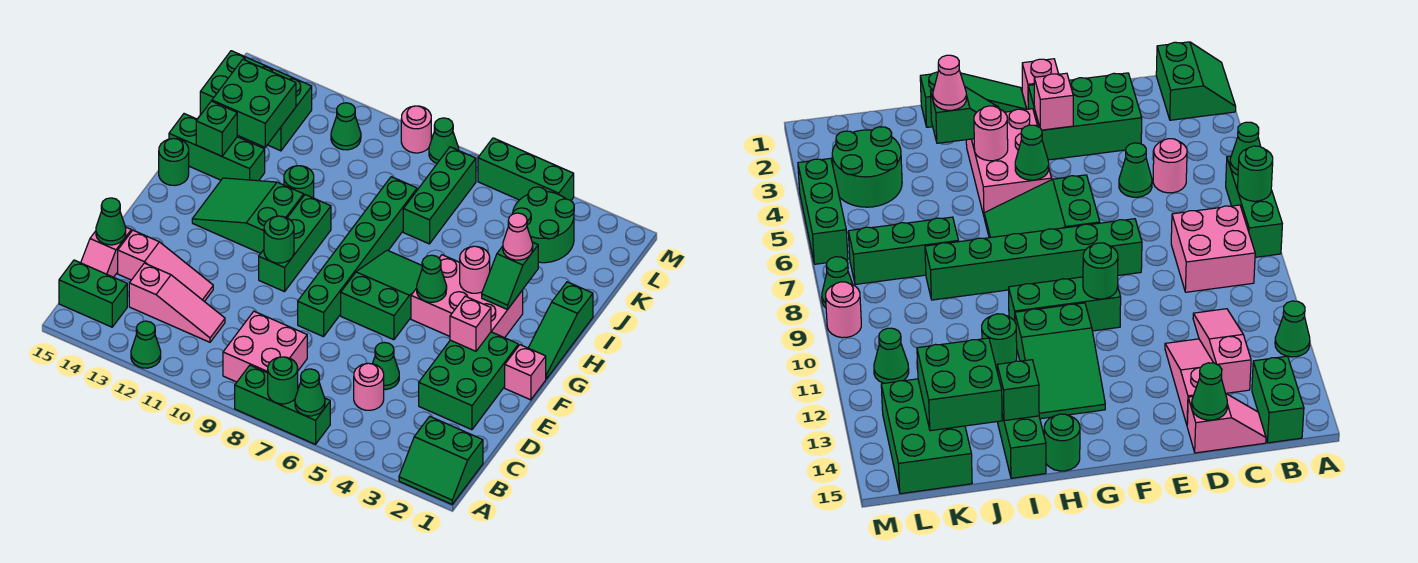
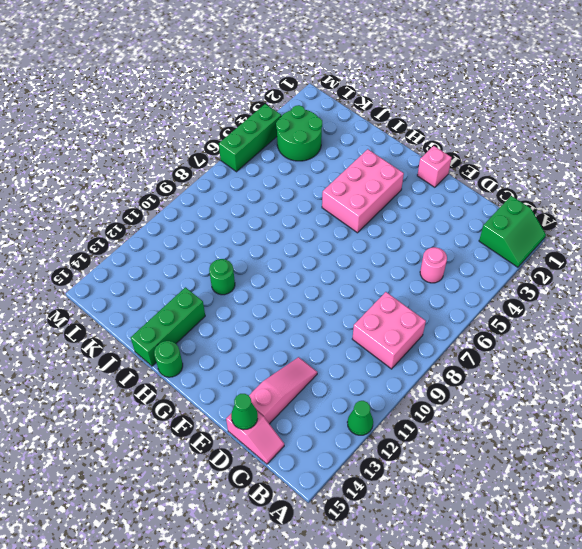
none -> green brick A6:A8 level 1
none -> green brick B14:B15 level 1
none -> pink slope C11:C13 level 1 top 13
none -> green brick D2:F3 level 1

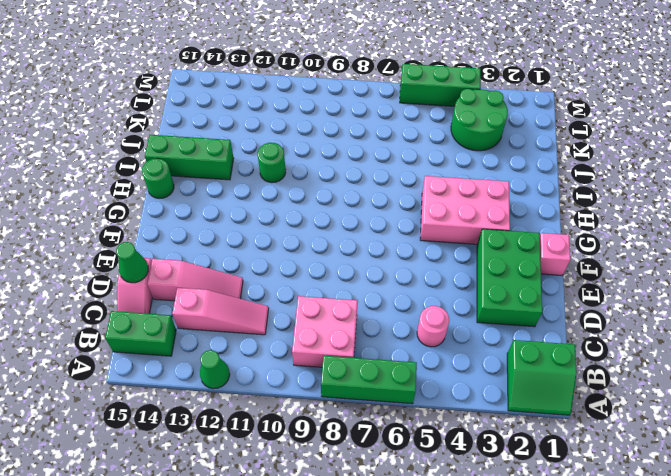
none -> green cone D5 level 1
none -> green brick E8:J8 level 1
none -> green slope F6:H7 level 1 top F
none -> green brick F10:H10 level 1

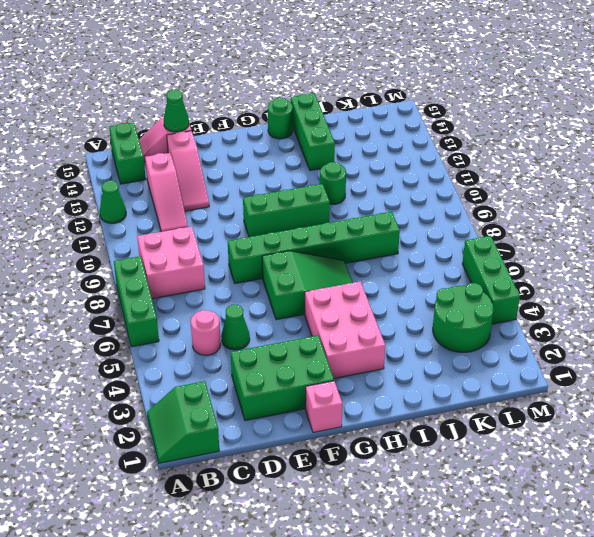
none -> green slope G1:I1 level 1 top I
none -> green slope G11:H13 level 1 top 11
none -> green brick J7:L7 level 1
none -> green brick K13:L15 level 1

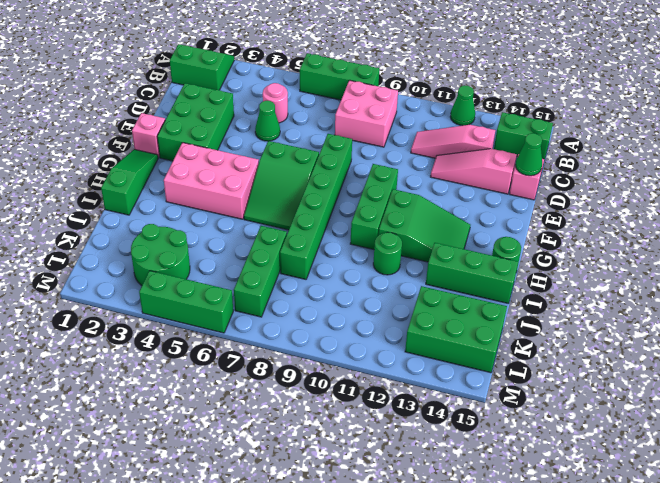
none -> green cone L11 level 1
none -> green cone M8 level 1
none -> pink round brick M9 level 1
none -> green cone A6 level 2

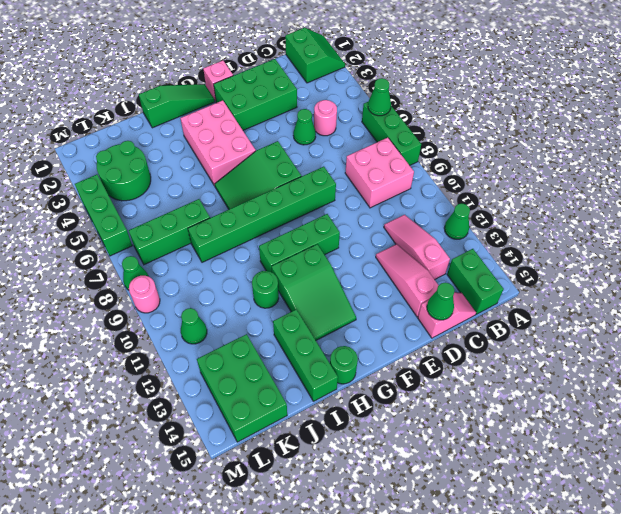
none -> green round brick A7 level 2
none -> pink brick F3 level 2
none -> green round brick F10 level 2
none -> green cone G5 level 2

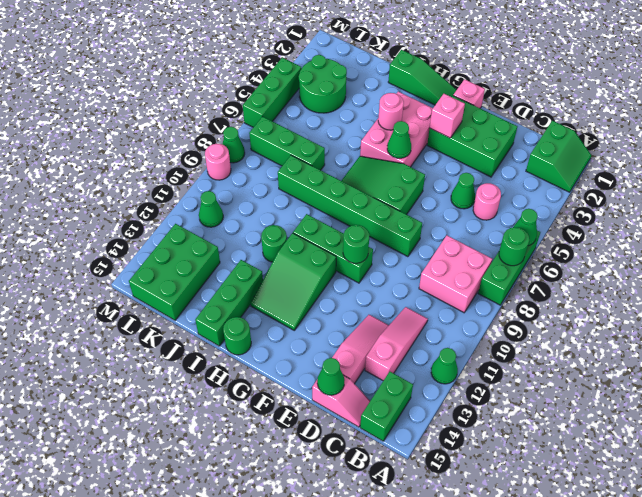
none -> green slope H3:I3 level 2 top I
none -> green brick I14 level 2
none -> green brick J13:K14 level 2
none -> pink cone I3 level 3

